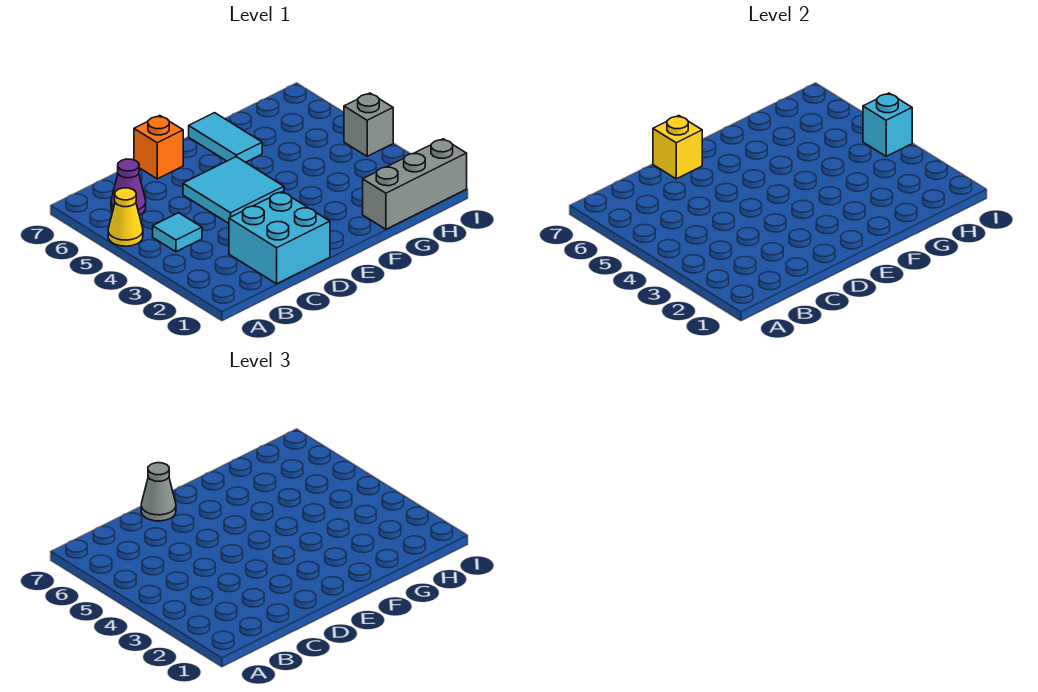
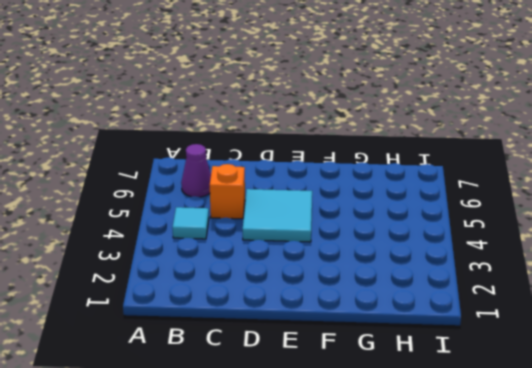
orange brick C5 level 1 -> orange brick D7 level 1
none -> yellow cone A5 level 1
none -> cyan brick C1:D2 level 1
none -> cyan tile F6:F7 level 1

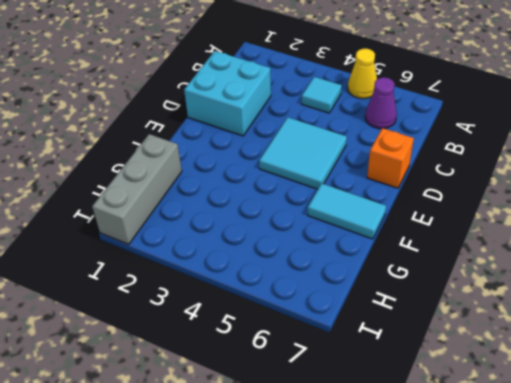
none -> grey brick I4 level 1
none -> yellow brick D7 level 2
none -> cyan brick I4 level 2

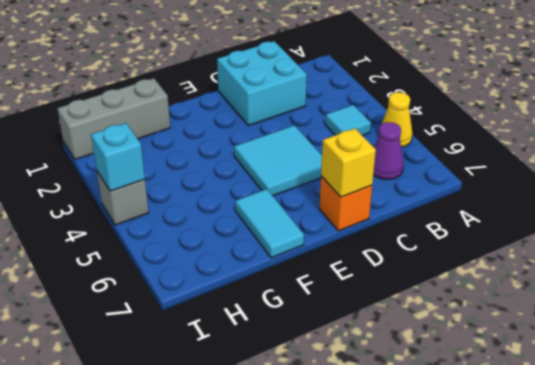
none -> grey cone D7 level 3

